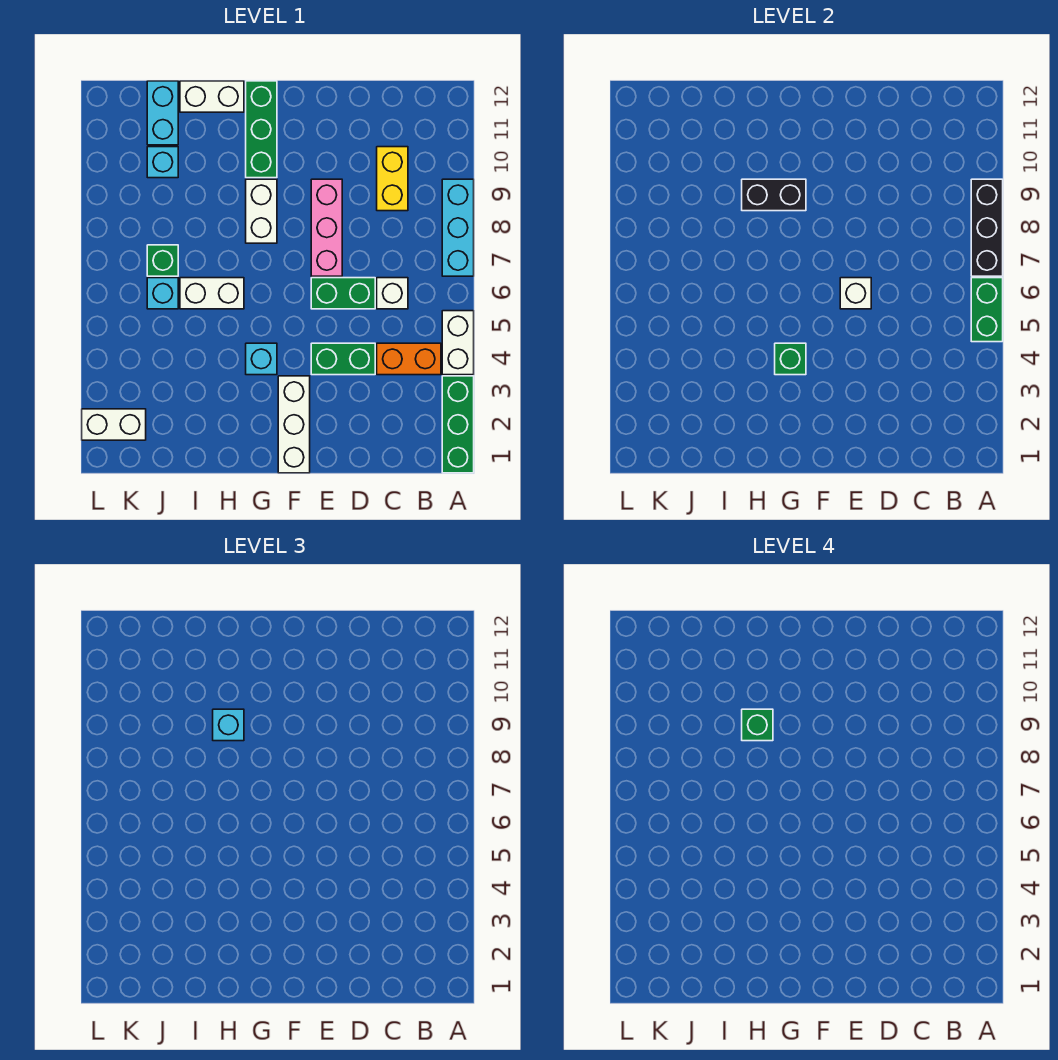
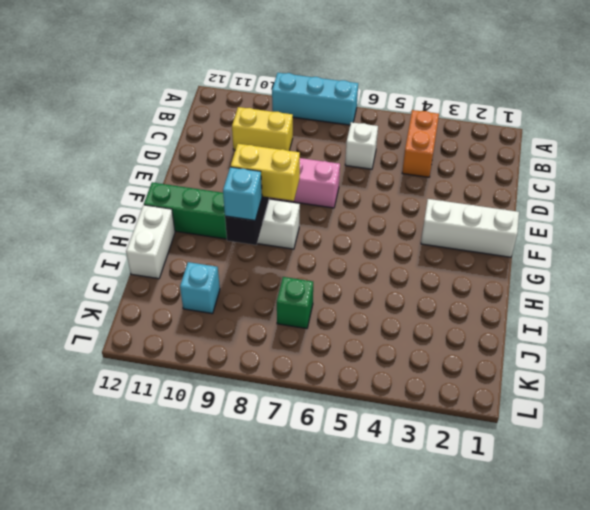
yellow brick G8:G9 level 3 -> none
none -> green brick A1:A3 level 1
none -> white brick A4:A5 level 1
none -> green brick D4:E4 level 1

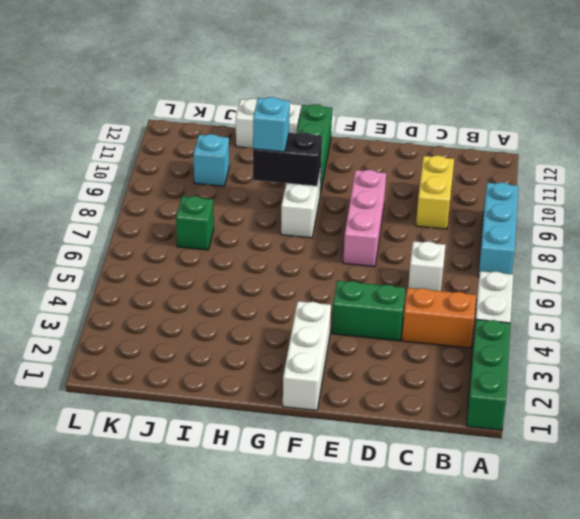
none -> green brick D6:E6 level 1
none -> cyan brick G4 level 1
none -> white brick H6:I6 level 1

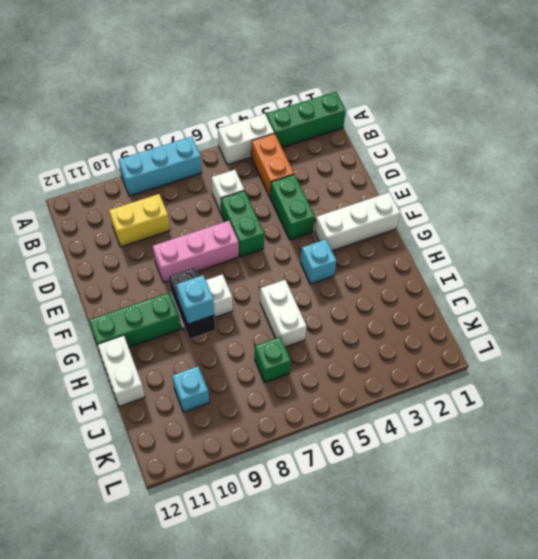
none -> cyan brick J6 level 1
none -> cyan brick J11:J12 level 1
none -> white brick K2:L2 level 1

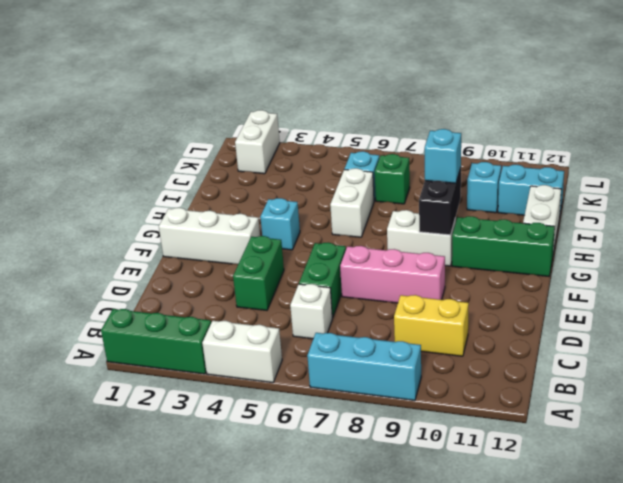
none -> orange brick B4:C4 level 1
none -> green brick A5:A6 level 2
none -> black brick A7:A9 level 2

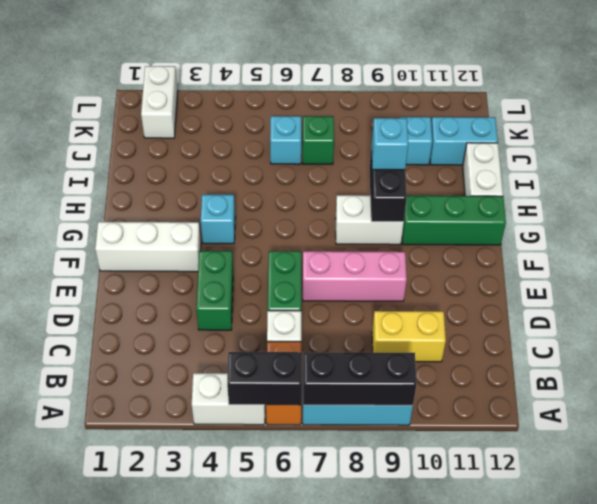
black brick A5:A6 level 2 -> green brick A5:A6 level 2
orange brick A6:B6 level 1 -> orange brick B4:C4 level 1
none -> green brick A1:A3 level 1
none -> white brick H6:I6 level 1
none -> white brick E6 level 2

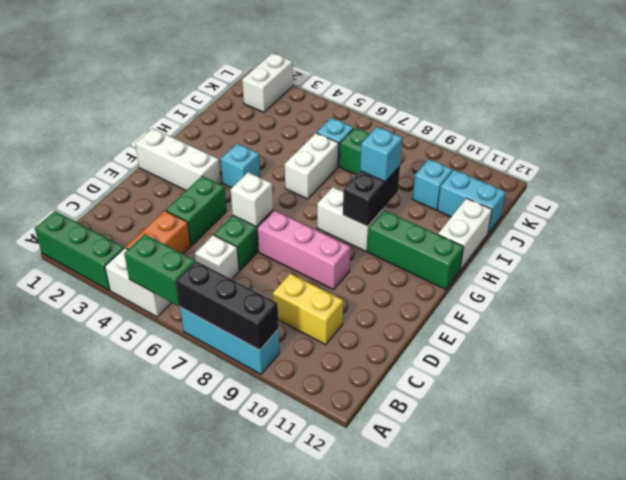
none -> green brick G4 level 2
none -> green brick H9 level 4

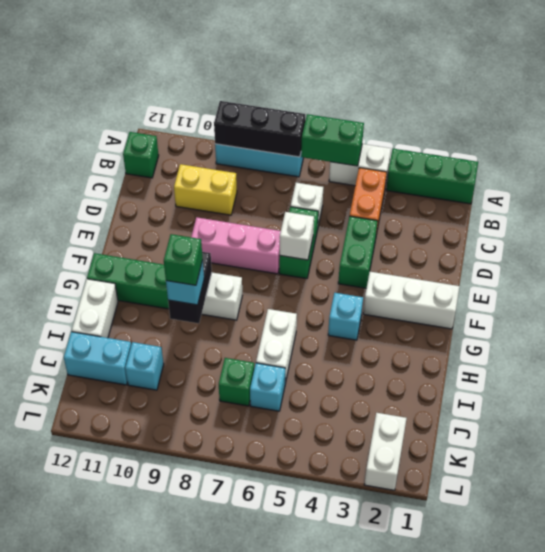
green brick B12 level 1 -> green brick G4 level 2

